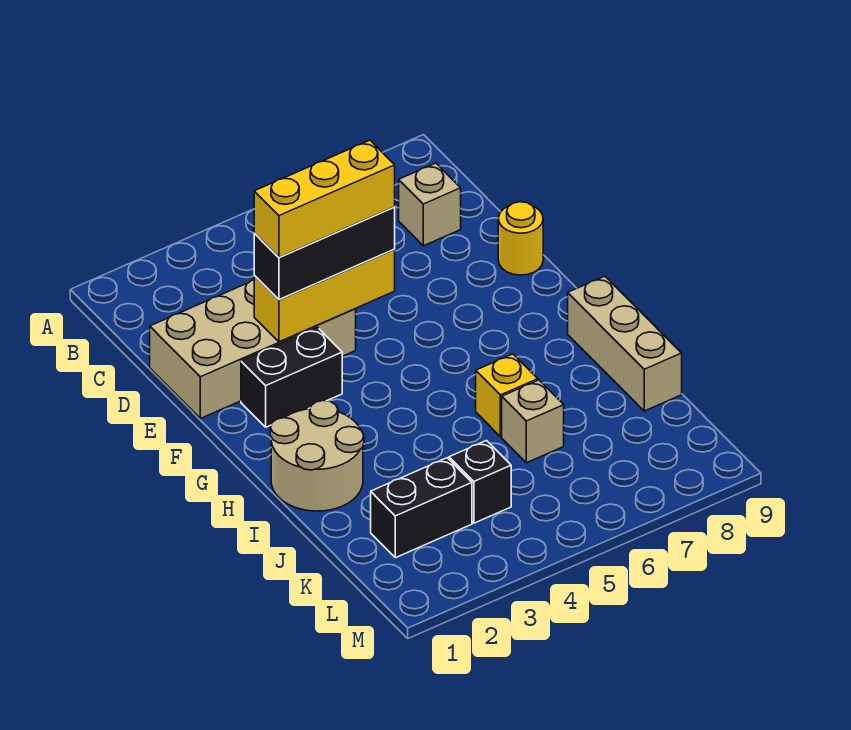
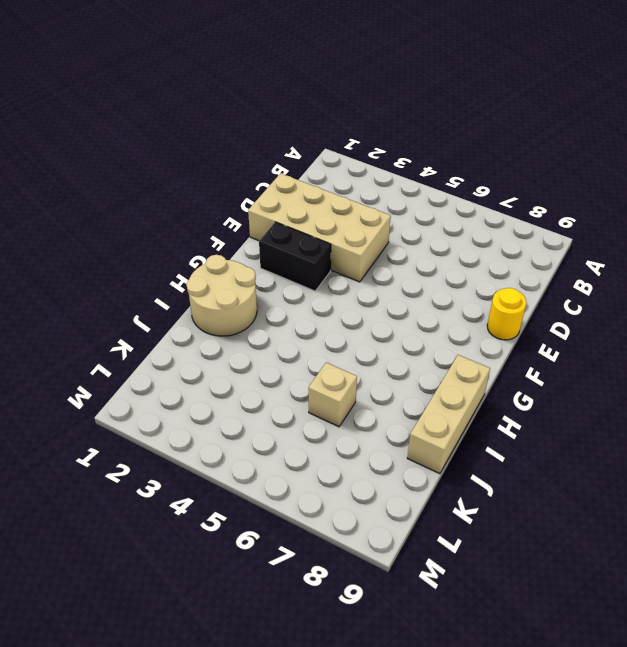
none -> tan brick C8 level 1
none -> yellow brick I6 level 1
none -> black brick K2:K3 level 1

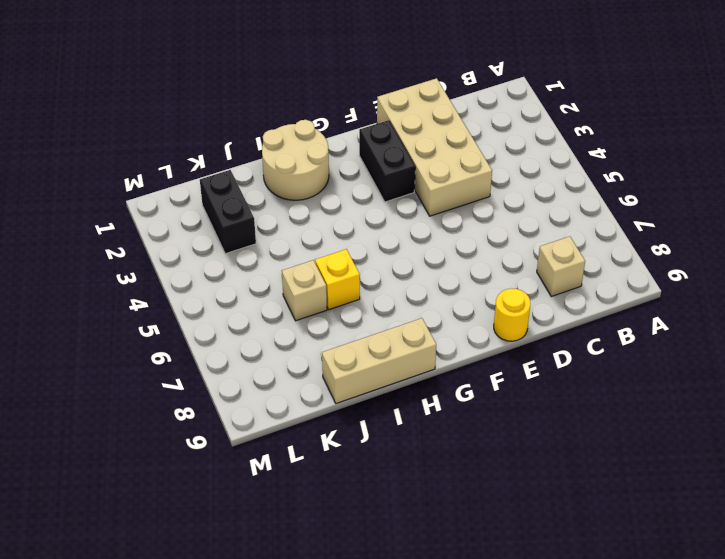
none -> black brick K4 level 1
none -> yellow brick E3:E5 level 2
none -> black brick E3:E5 level 3

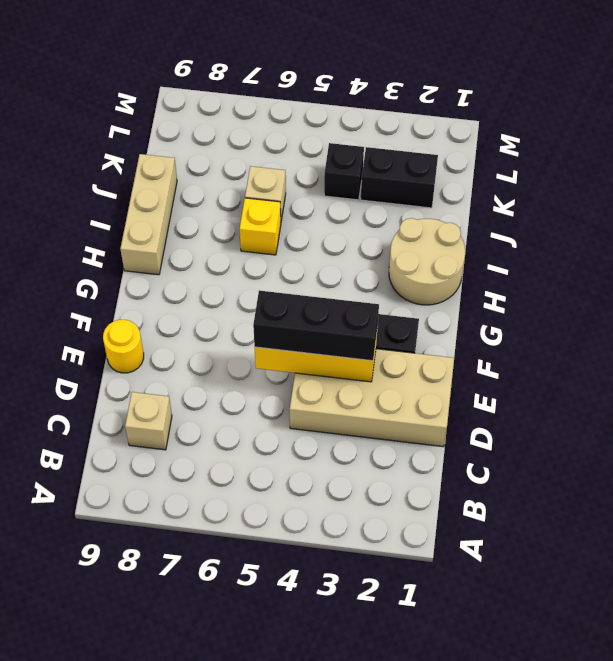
none -> yellow brick E3:E5 level 4

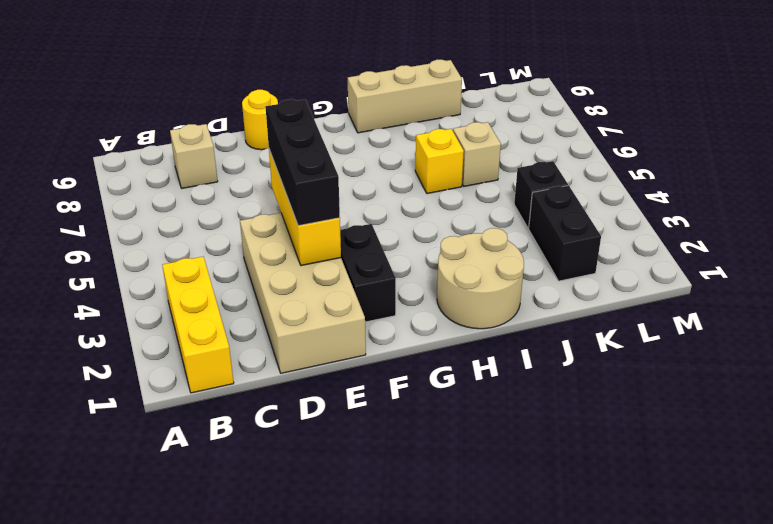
yellow brick B1:B3 level 1 -> yellow brick E3:E5 level 4

